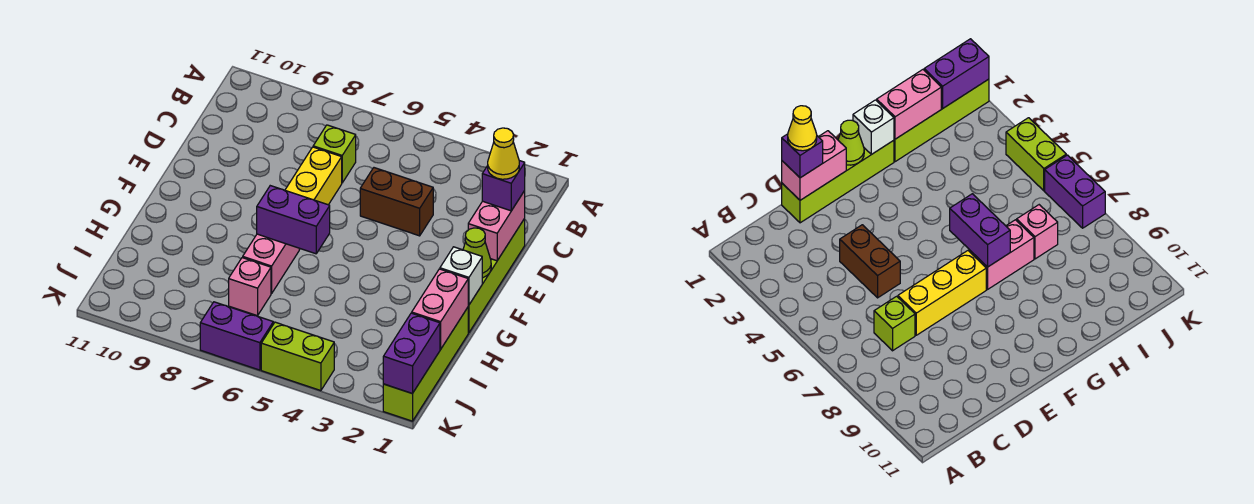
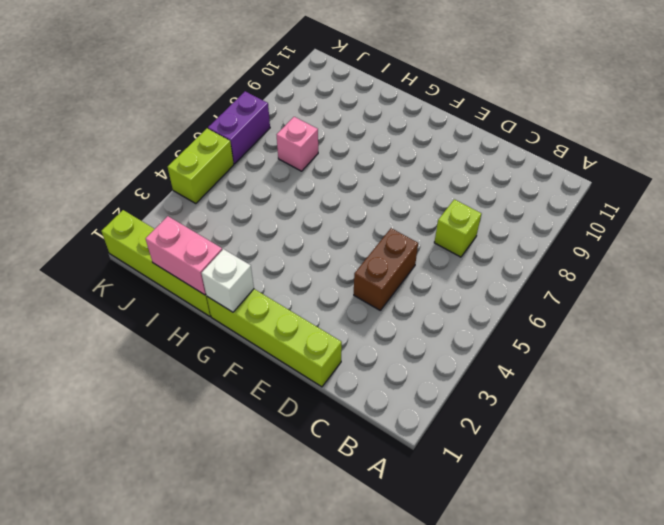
none -> yellow brick D7:F7 level 1
none -> pink brick G7:H7 level 1
none -> pink brick D1:E1 level 2

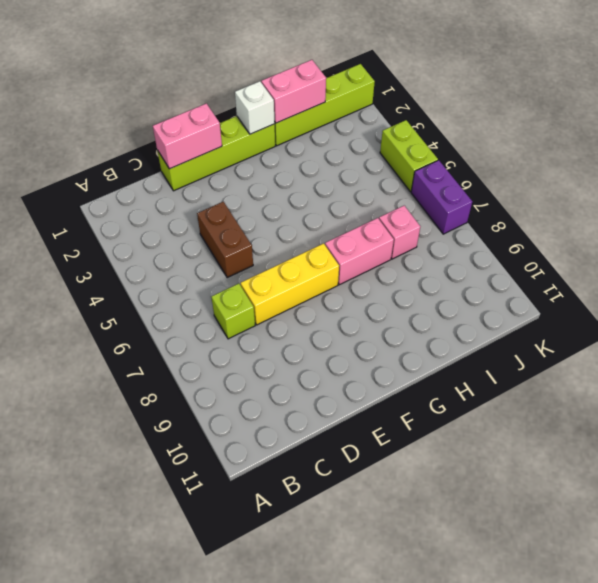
none -> lime cone F1 level 2
none -> purple brick G6:G7 level 2
none -> purple brick J1:K1 level 2

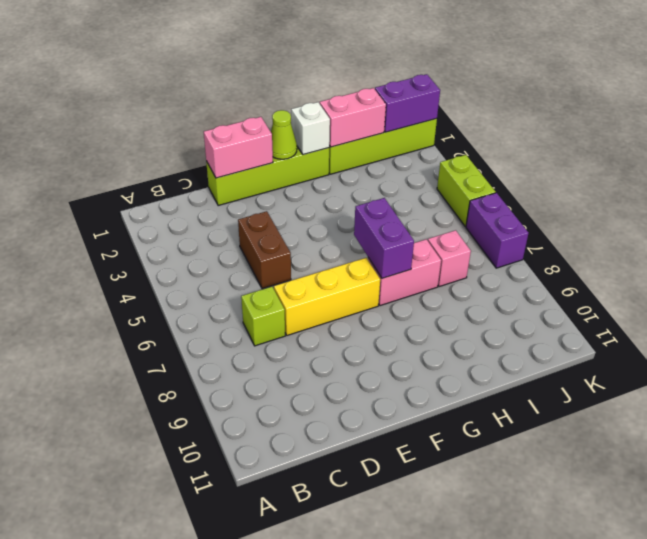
none -> purple brick D1 level 3
none -> yellow cone D1 level 4

